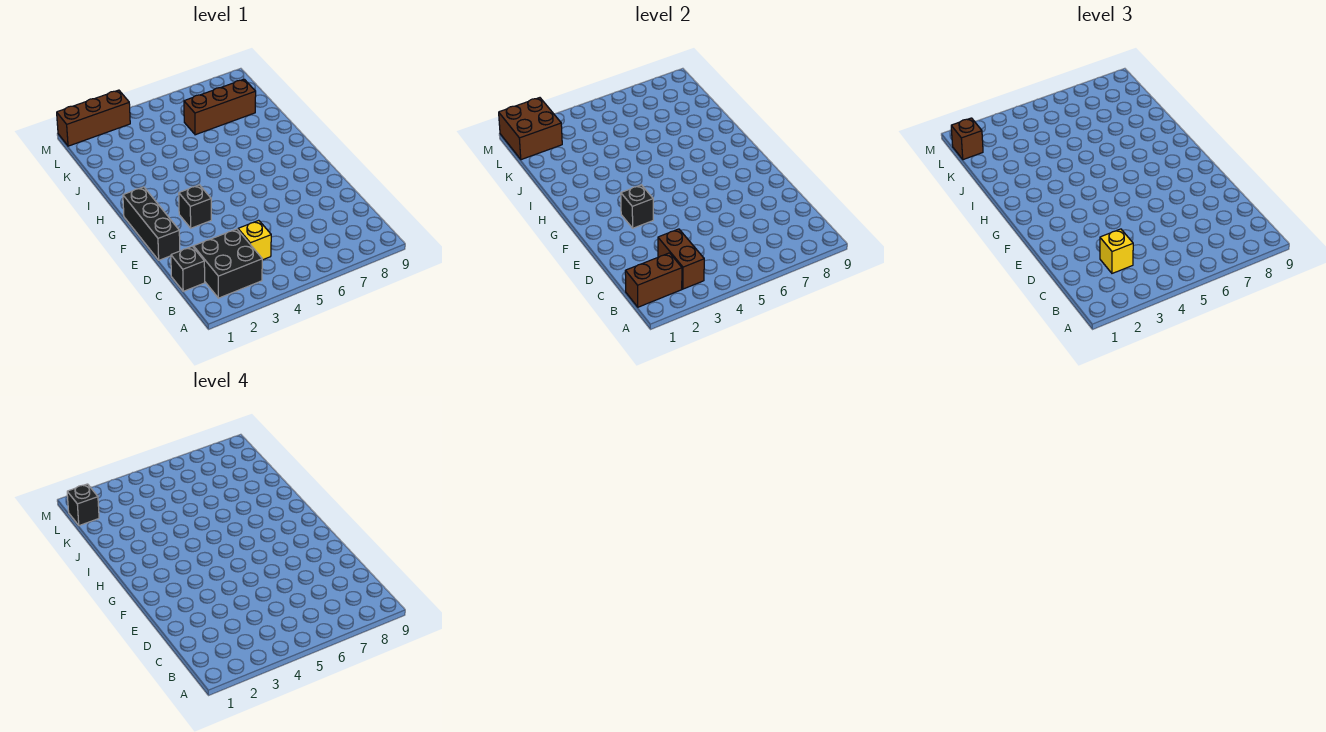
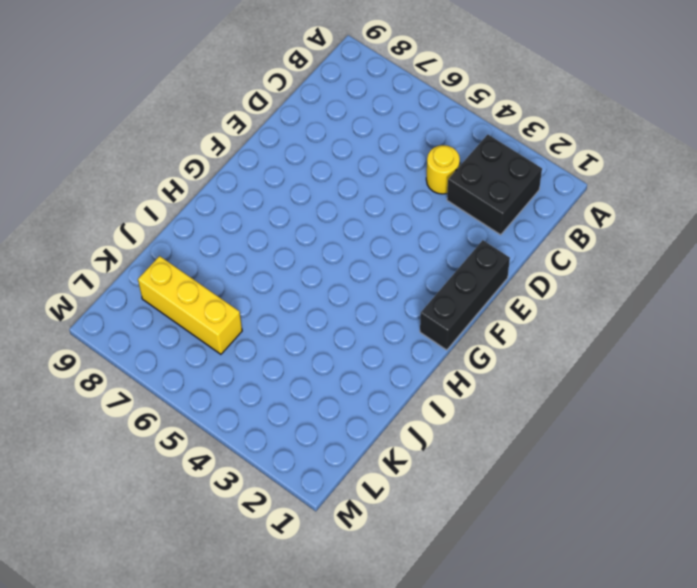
yellow round brick C4 level 1 -> yellow brick C4 level 1
yellow brick K6:K8 level 1 -> brown brick K6:K8 level 1
none -> black brick C1 level 1
none -> black brick F3 level 1
none -> brown brick M1:M3 level 1

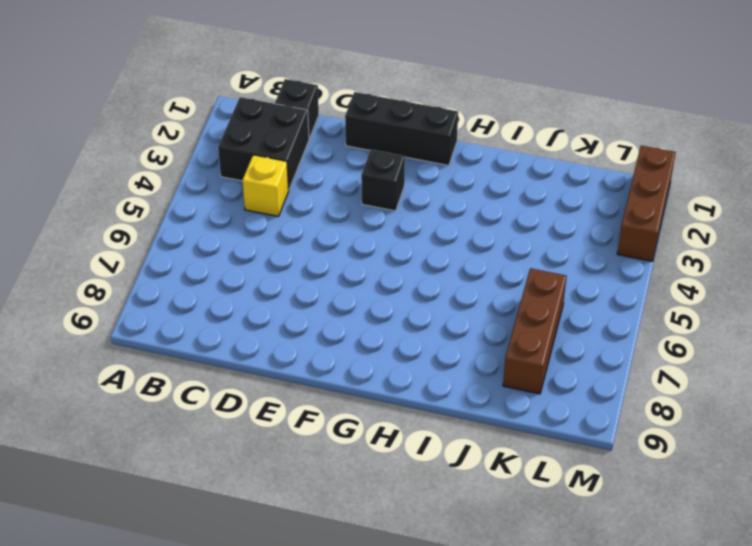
none -> brown brick B1:B2 level 2
none -> brown brick B3:C3 level 2
none -> black brick F3 level 2

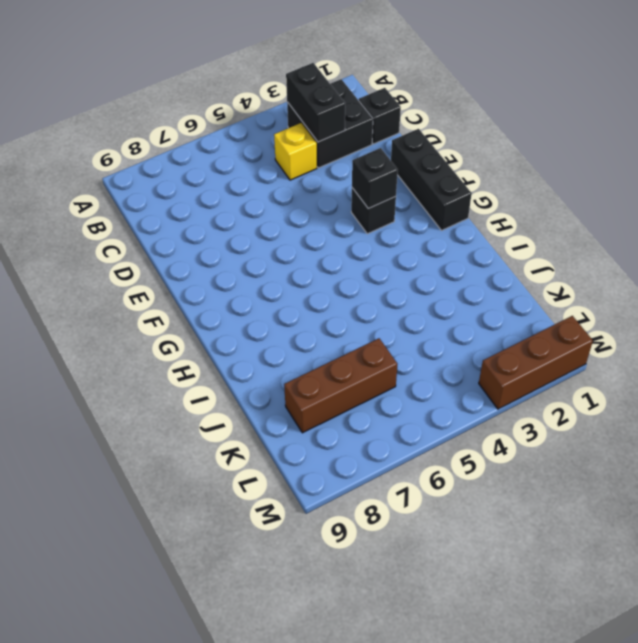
black brick B3:C3 level 2 -> brown brick B3:C3 level 2
none -> brown brick B1:B2 level 2
none -> brown brick L1:M2 level 2
none -> yellow brick C3 level 3

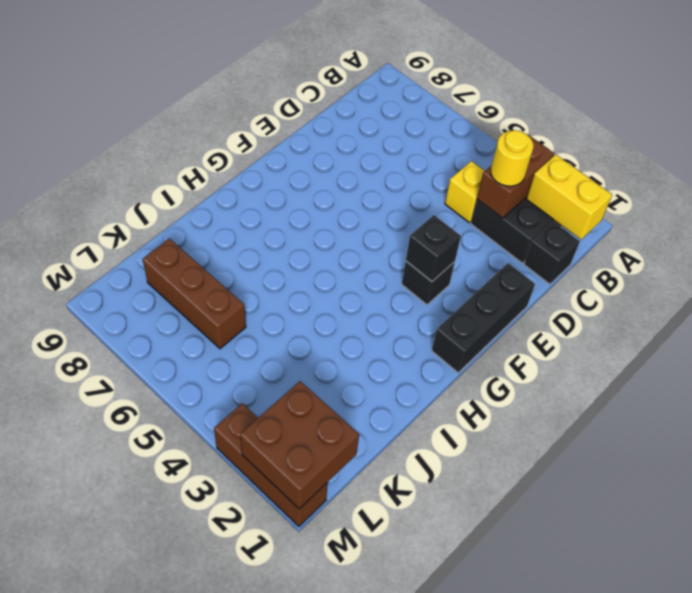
yellow brick B1:B2 level 2 -> brown brick B1:B2 level 2
yellow round brick C3 level 3 -> yellow brick C3 level 3
none -> brown brick L1 level 3
none -> black brick L1 level 4

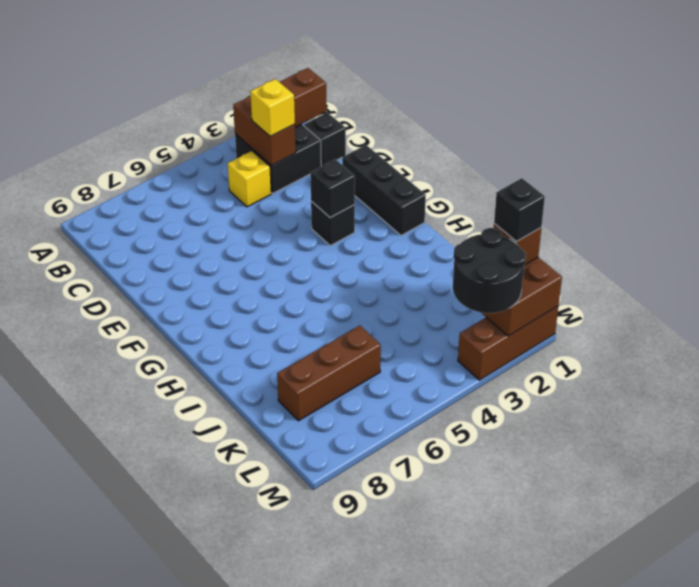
black round brick L2:M3 level 3 -> none

